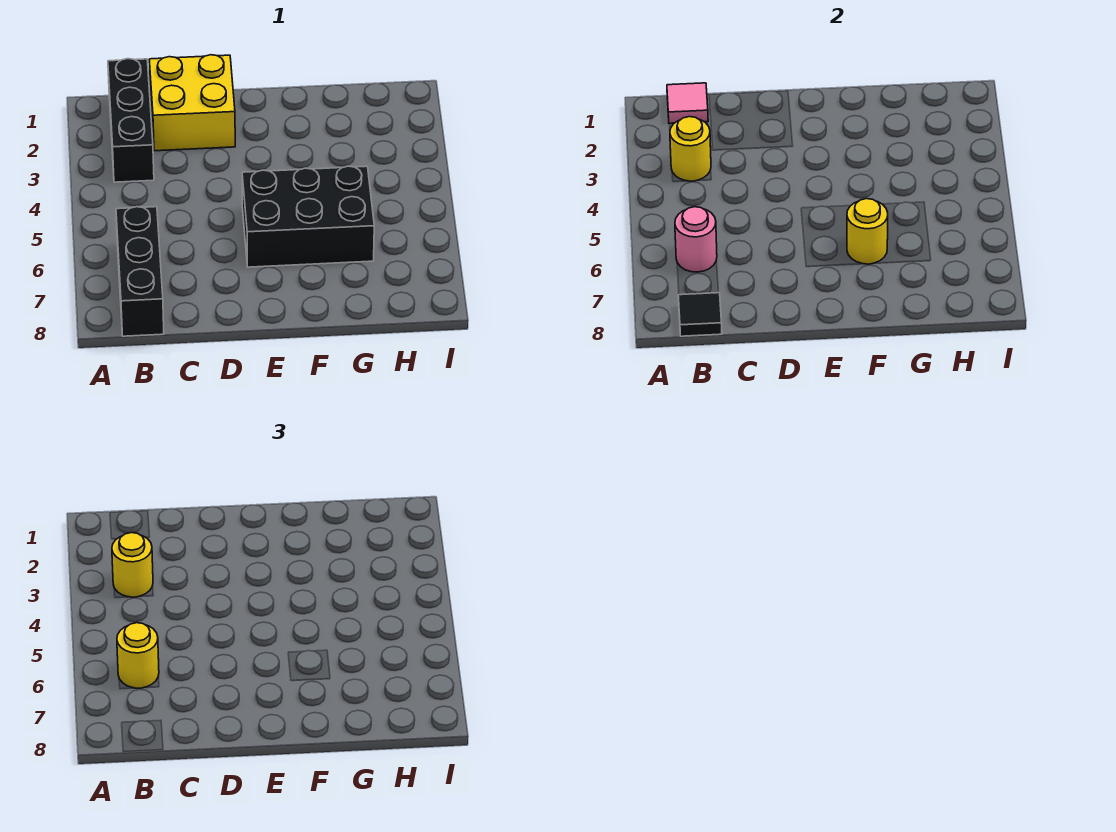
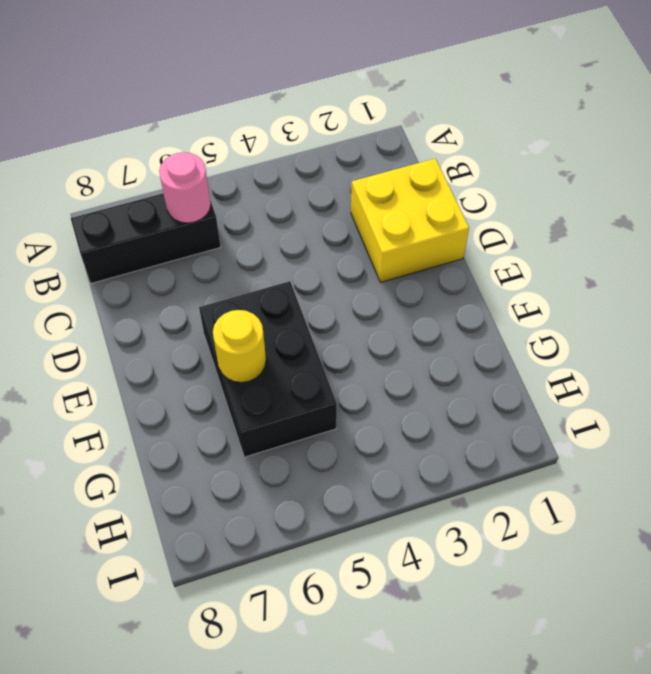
none -> black brick B1:B3 level 1
none -> pink tile B1 level 2

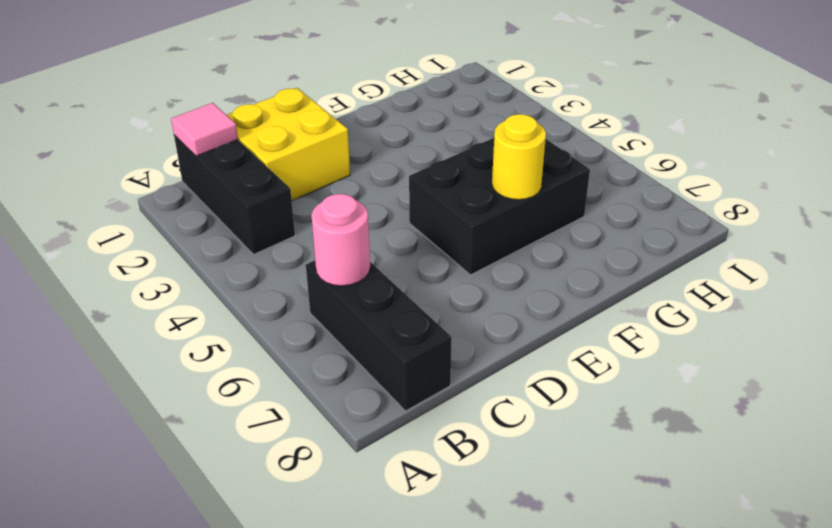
none -> yellow round brick B3 level 2
none -> black tile B8 level 2

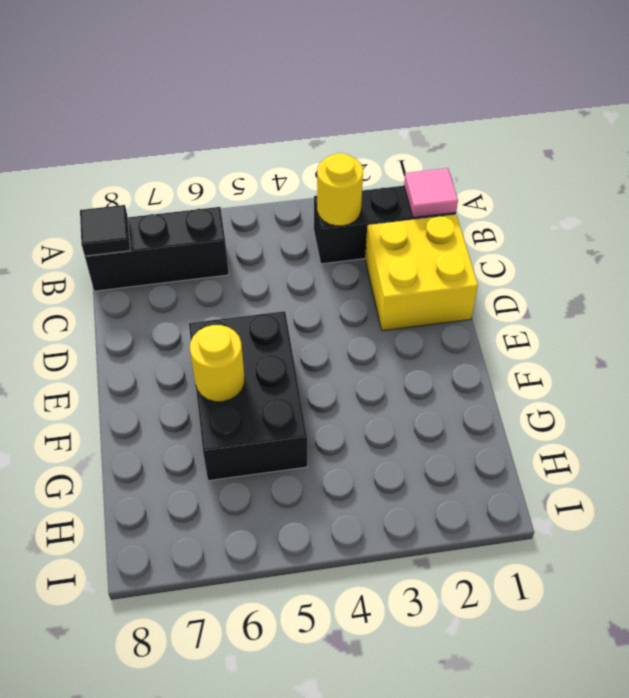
none -> pink round brick B6 level 2
none -> yellow round brick B3 level 3

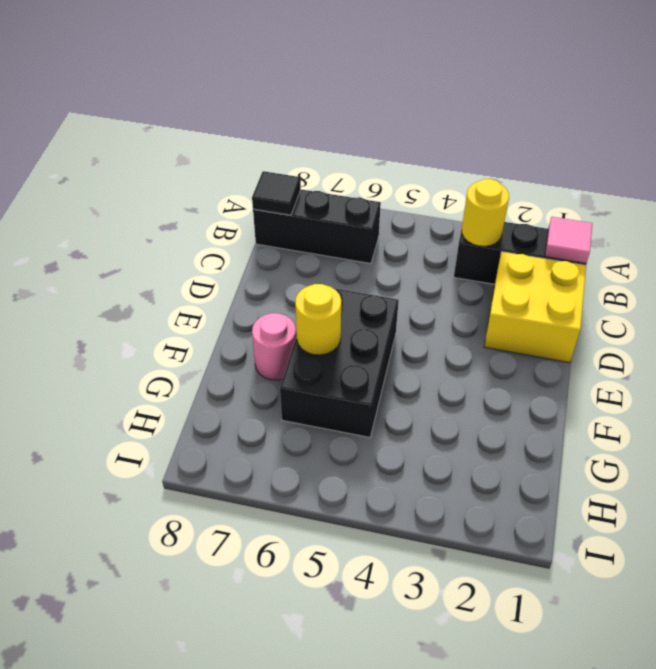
pink round brick F7 level 1 -> pink round brick B6 level 2
none -> yellow round brick B3 level 3
none -> yellow round brick B6 level 3

